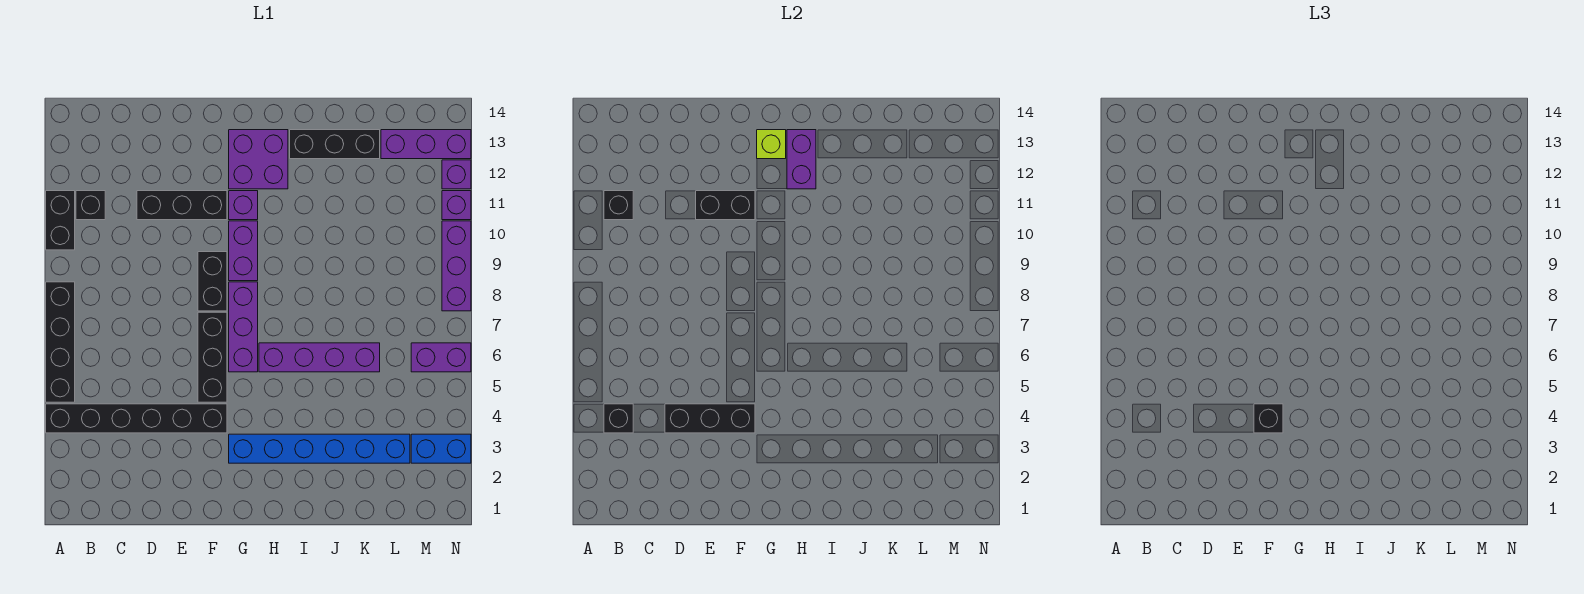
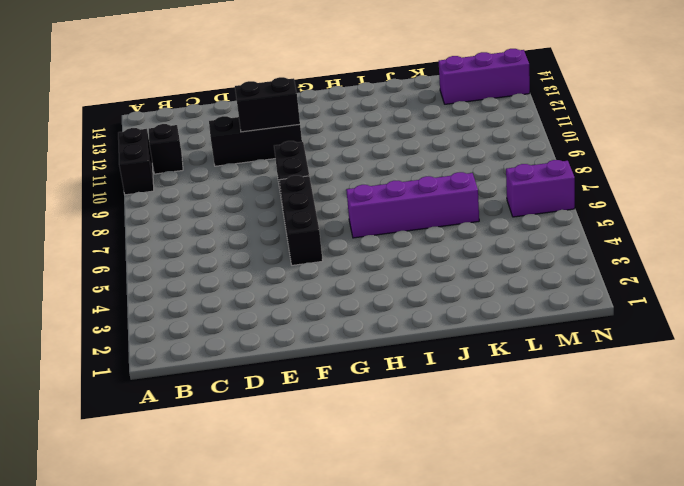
none -> black brick A4:F4 level 1
none -> black brick A5:A8 level 1
none -> blue brick G3:L3 level 1

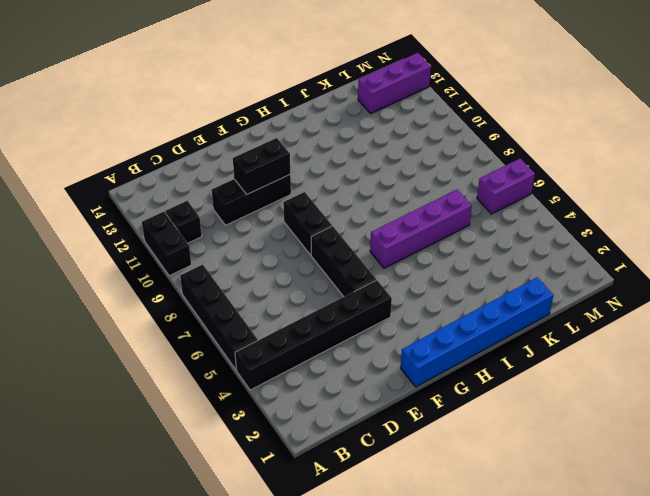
blue brick F1:K1 level 1 -> blue brick G3:L3 level 1
none -> purple brick G6:G8 level 1
none -> purple brick G9:G10 level 1
none -> purple brick G11 level 1

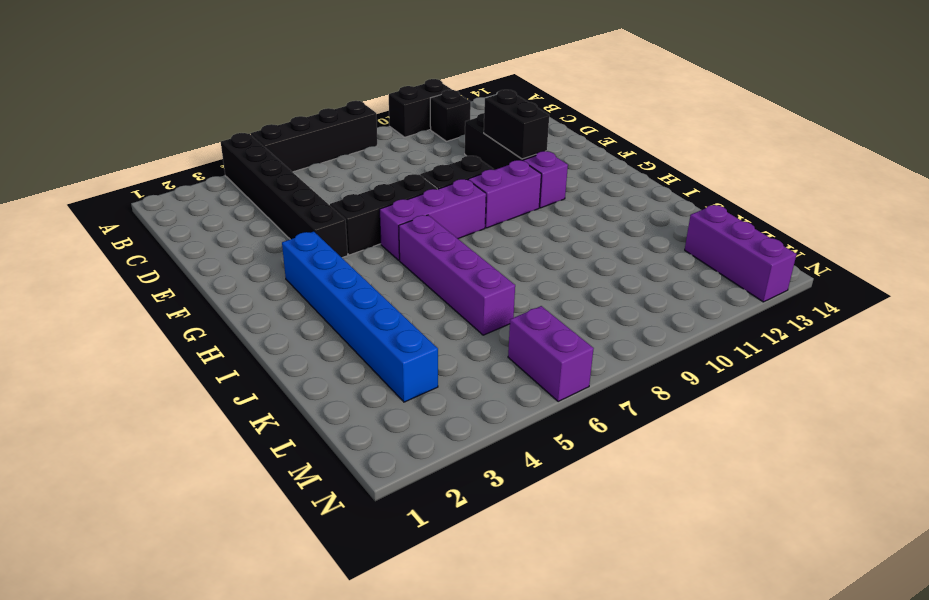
none -> purple brick G12:H13 level 1
none -> black brick I13:K13 level 1
none -> blue brick M3:N3 level 1

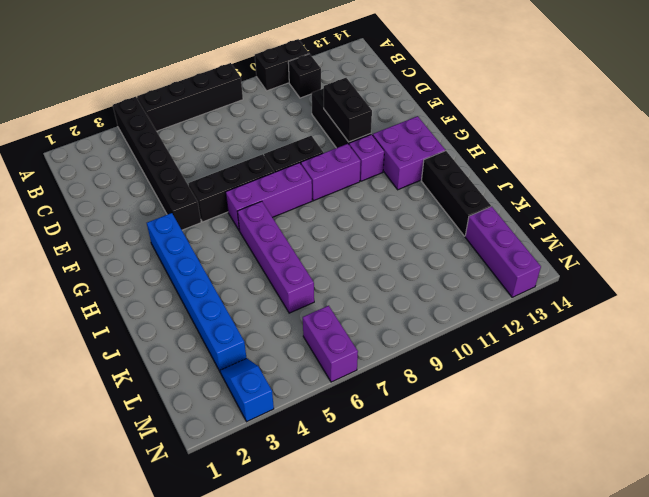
blue slope M3:N3 level 1 top N -> blue brick M3:N3 level 1
none -> purple brick N8:N10 level 1
none -> purple brick N11 level 1
none -> purple brick N12 level 1

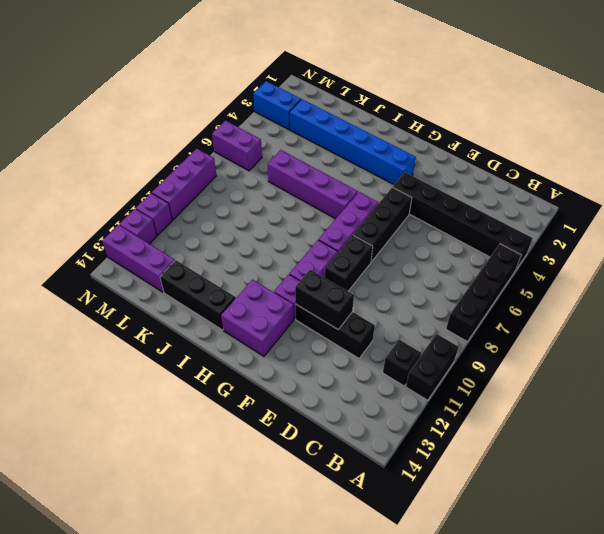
none -> black brick B4 level 2
none -> black brick B11 level 2
none -> black brick D4:F4 level 2

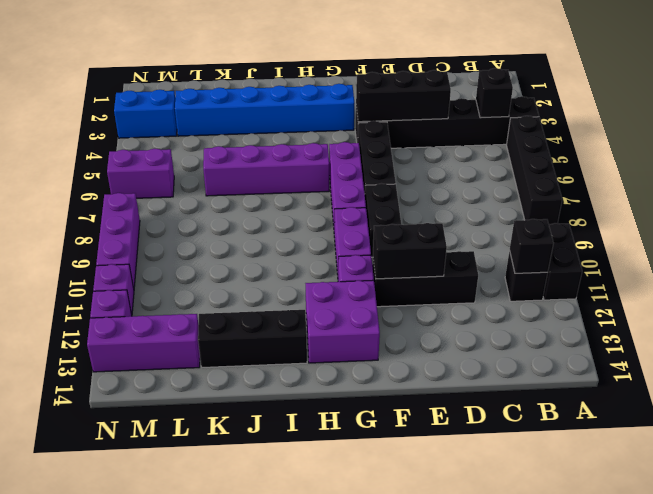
none -> lime brick G13 level 2
none -> purple brick H12:H13 level 2
none -> black brick F4 level 3

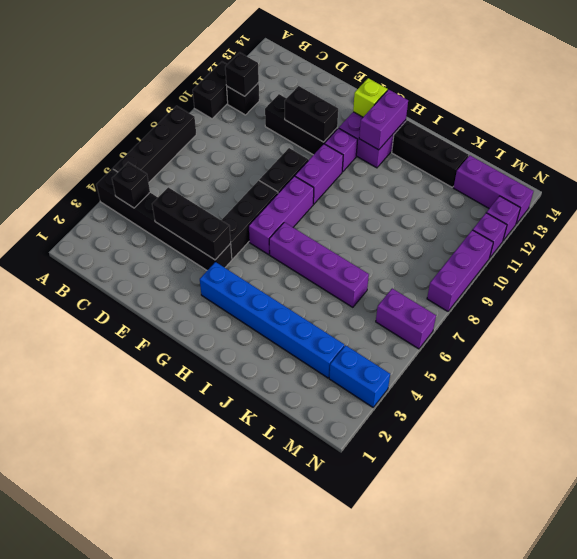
none -> black brick F4 level 3

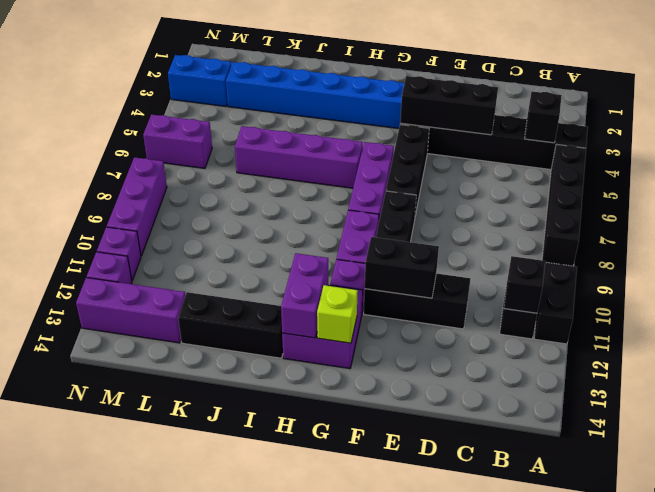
none -> black brick F4 level 3

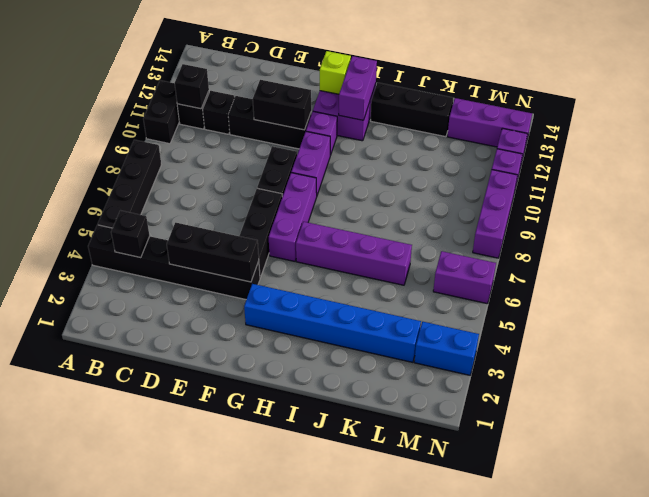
black brick C11 level 1 -> black brick F4 level 3

